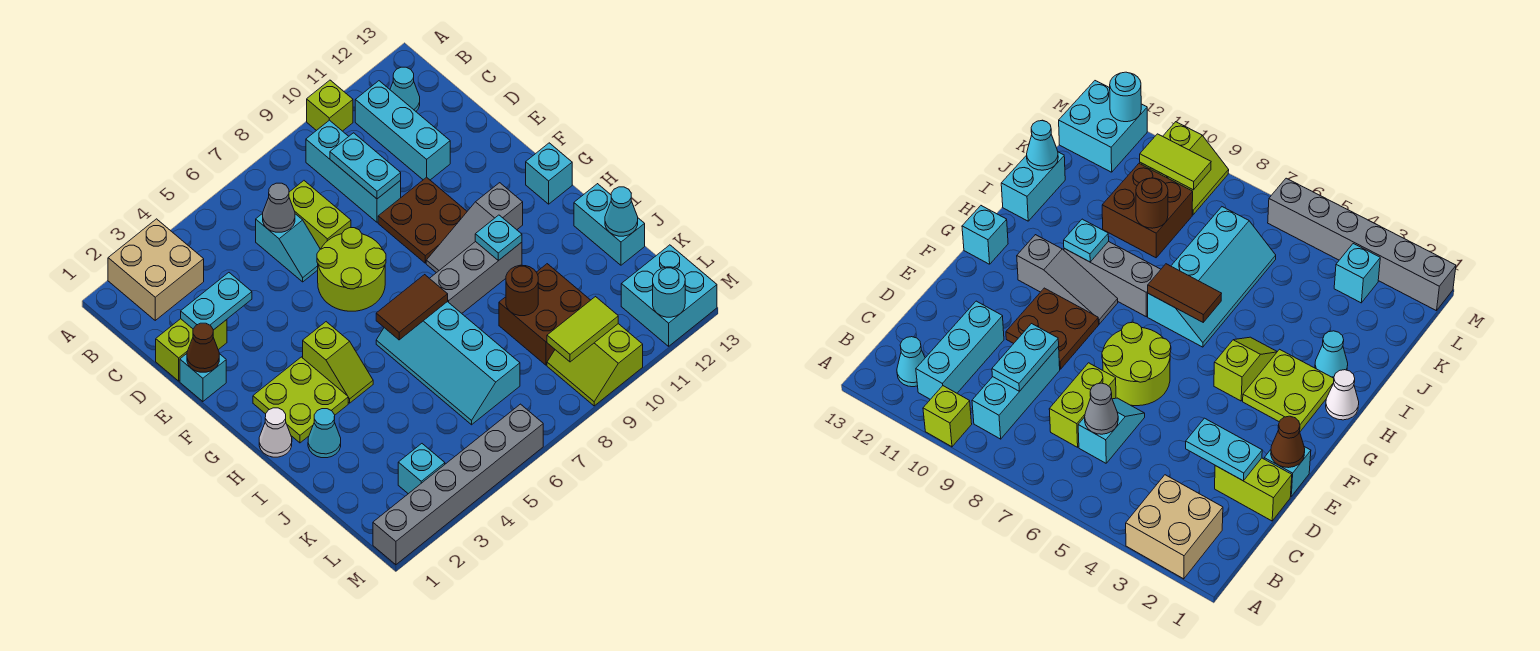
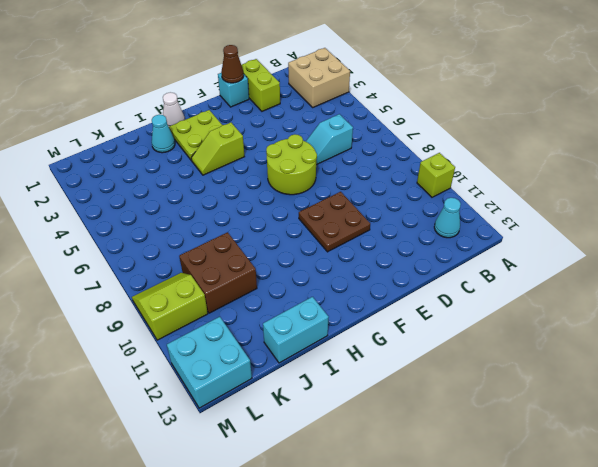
none -> cyan brick B9:D9 level 1
none -> cyan brick B11:D11 level 1
none -> lime brick C7:D7 level 1
none -> grey slope G9:G11 level 1 top 11

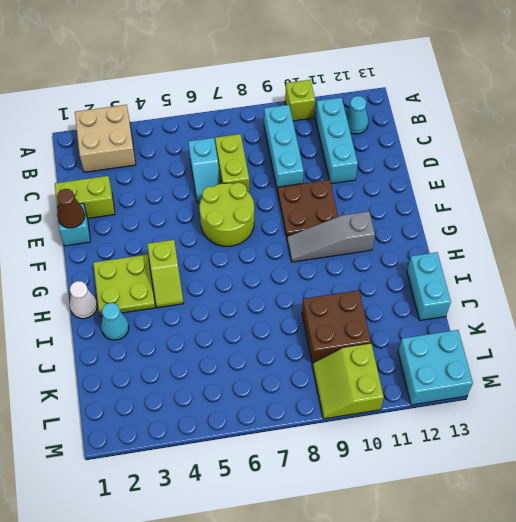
none -> cyan brick G13 level 1
none -> cyan slope H6:K7 level 1 top 7
none -> grey brick H8:H10 level 1
none -> cyan brick L3 level 1

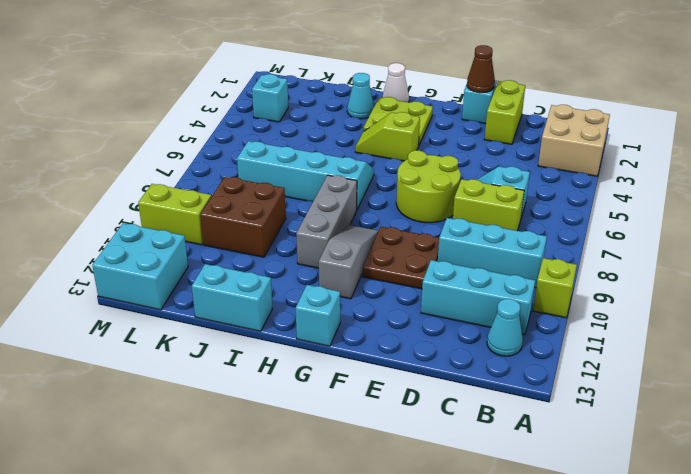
none -> grey brick M1:M6 level 1
none -> grey cone C6 level 2
none -> cyan plate C9:D9 level 2
none -> cyan plate D2:D3 level 2

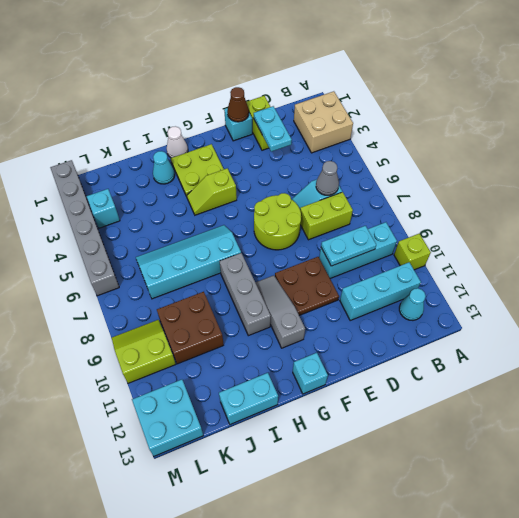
none -> brown tile H6:H7 level 2
none -> cyan plate H10 level 2
none -> brown round brick J9 level 2
none -> cyan cone J13 level 2

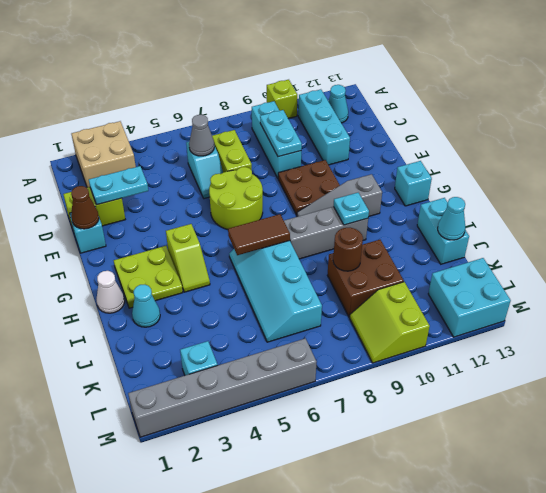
none -> lime tile L9:L10 level 2
none -> cyan round brick M12 level 2

